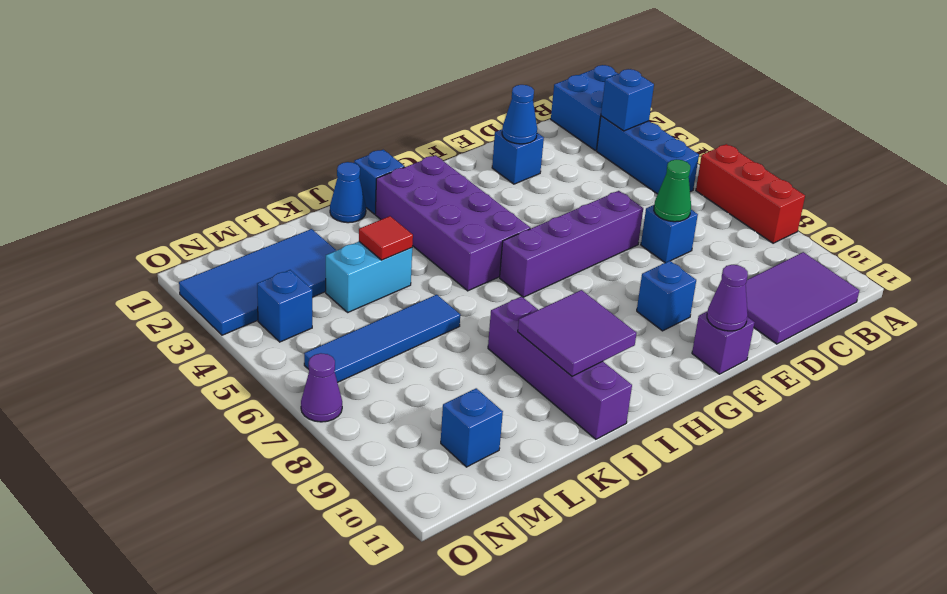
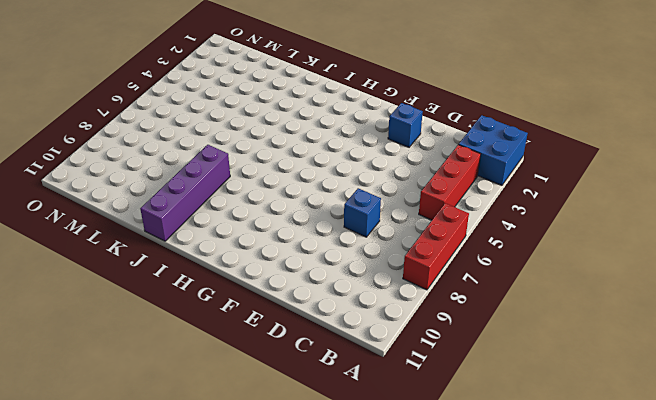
red brick B3:B5 level 1 -> blue brick B3:B5 level 1
none -> purple tile B10:D11 level 1
none -> purple brick E6:H6 level 1
none -> blue brick F9 level 1

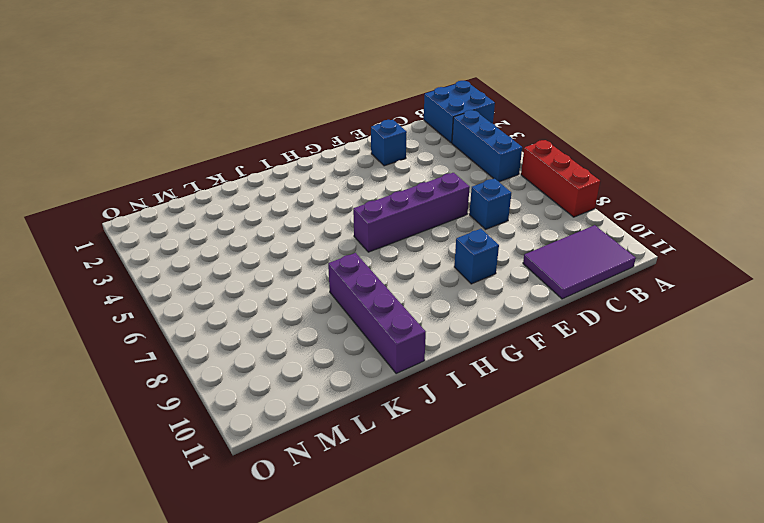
none -> purple brick F11 level 1
none -> purple brick H2:I5 level 1
none -> blue brick I1 level 1

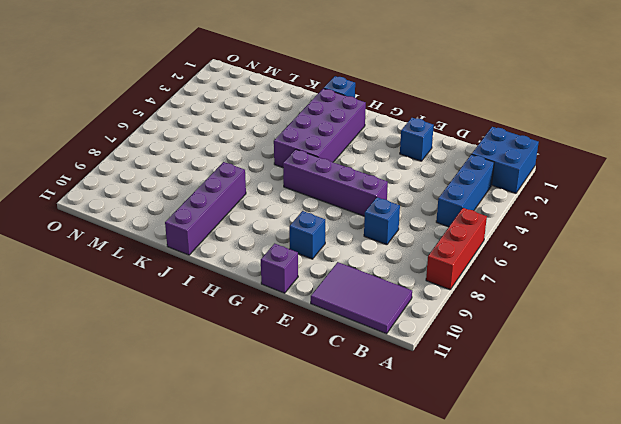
none -> blue cone J1 level 1
none -> cyan brick K4:L4 level 1
none -> blue tile K6:N6 level 1

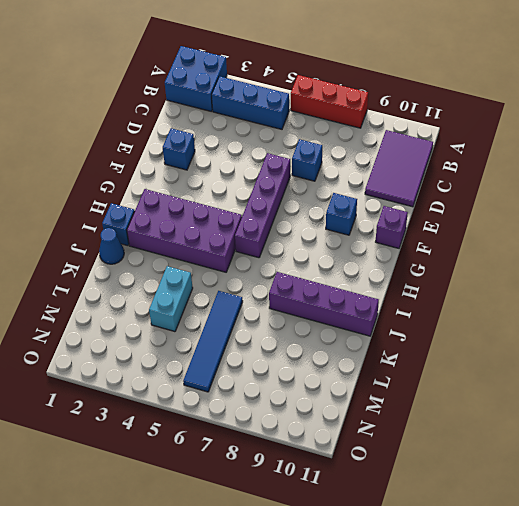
none -> blue tile L2:O3 level 1
none -> blue brick M10 level 1
none -> blue brick N4 level 1

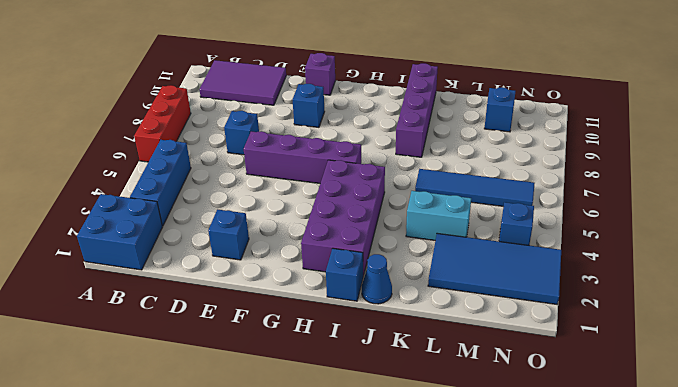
none -> purple cone O7 level 1
none -> blue brick B3 level 2
none -> green cone D7 level 2

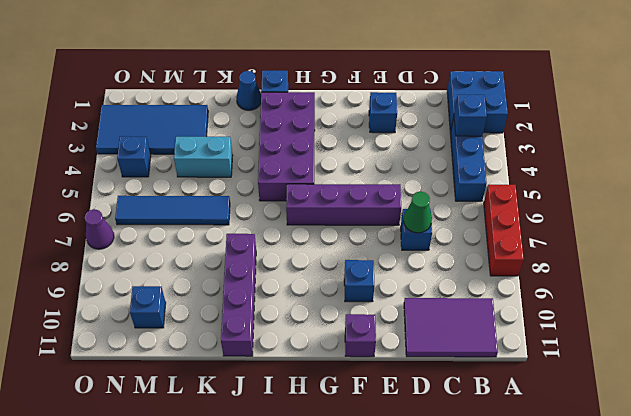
none -> blue cone E2 level 2
none -> purple cone F11 level 2
none -> purple tile I9:J10 level 2

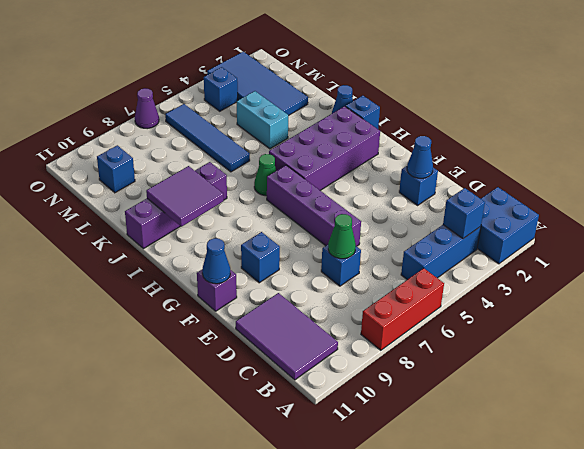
blue cone F11 level 2 -> purple cone F11 level 2
green cone I6 level 1 -> none
none -> red tile K4 level 2

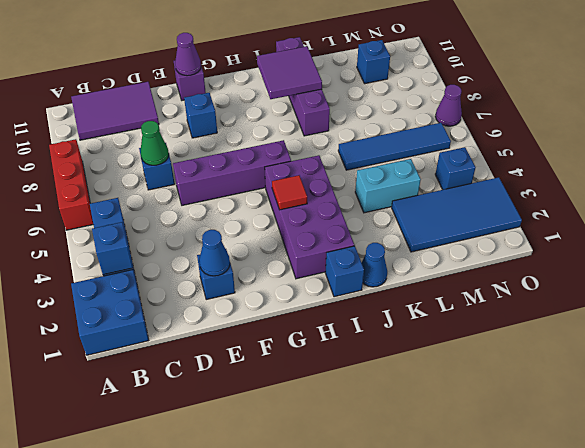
red tile H4 level 2 -> red tile K4 level 2

